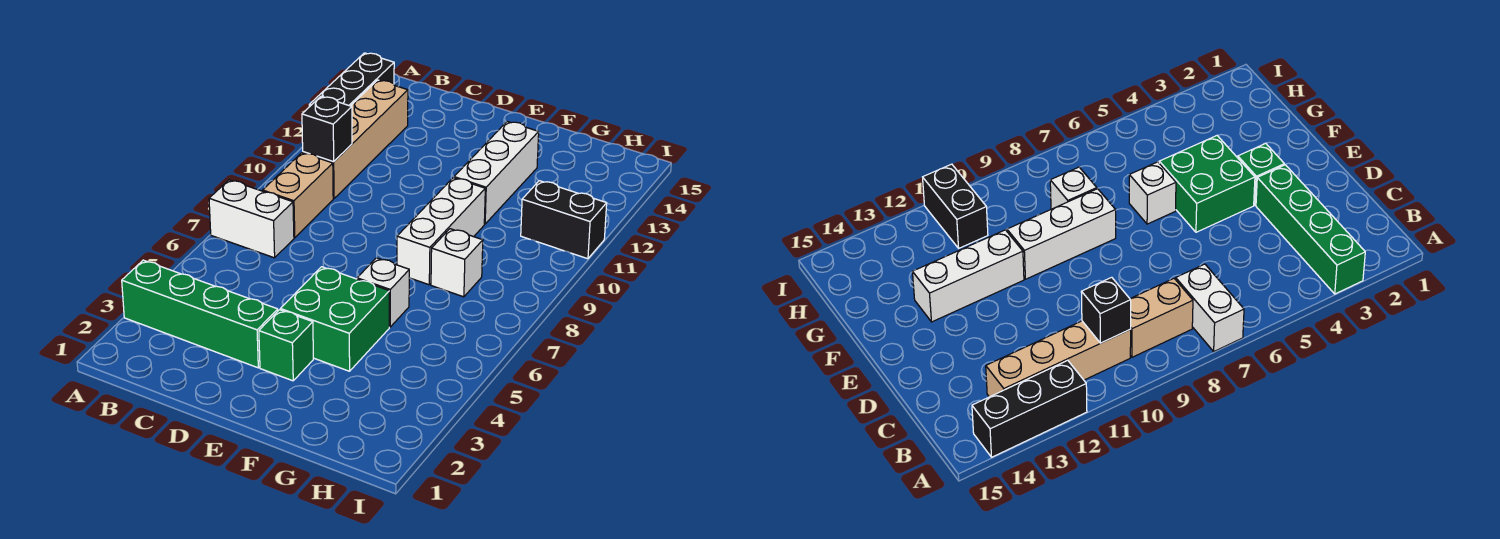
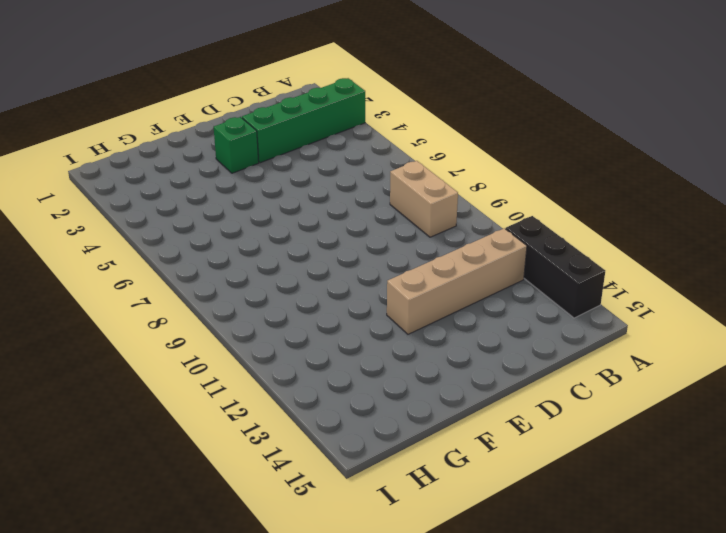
tan brick B12:E12 level 1 -> tan brick B10:B13 level 1
none -> white brick A7:B7 level 1
none -> green brick E4:F5 level 1
none -> white brick F6 level 1

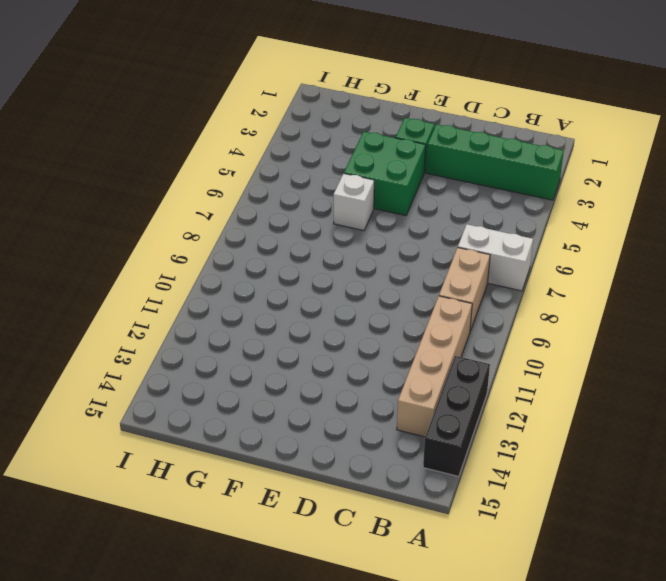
none -> white brick F8:F10 level 1
none -> white brick F11:F13 level 1
none -> white brick G8 level 1

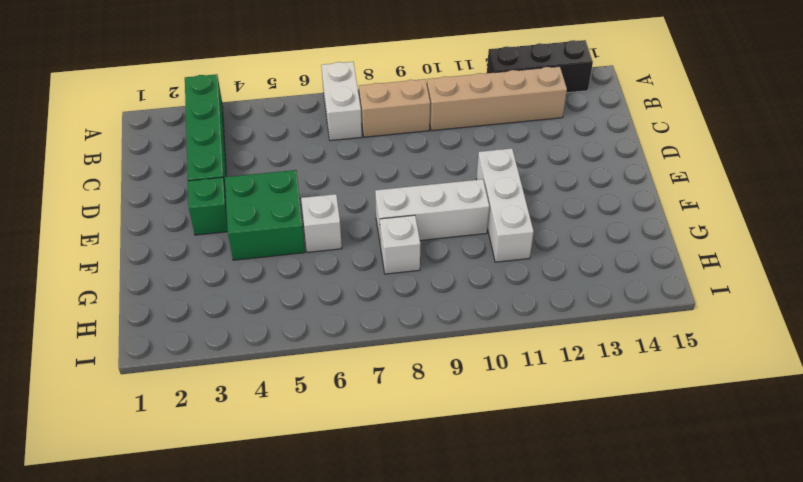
white brick E11:G11 level 1 -> white brick F11:F13 level 1
none -> black brick H11:I11 level 1
none -> black brick B10 level 2

